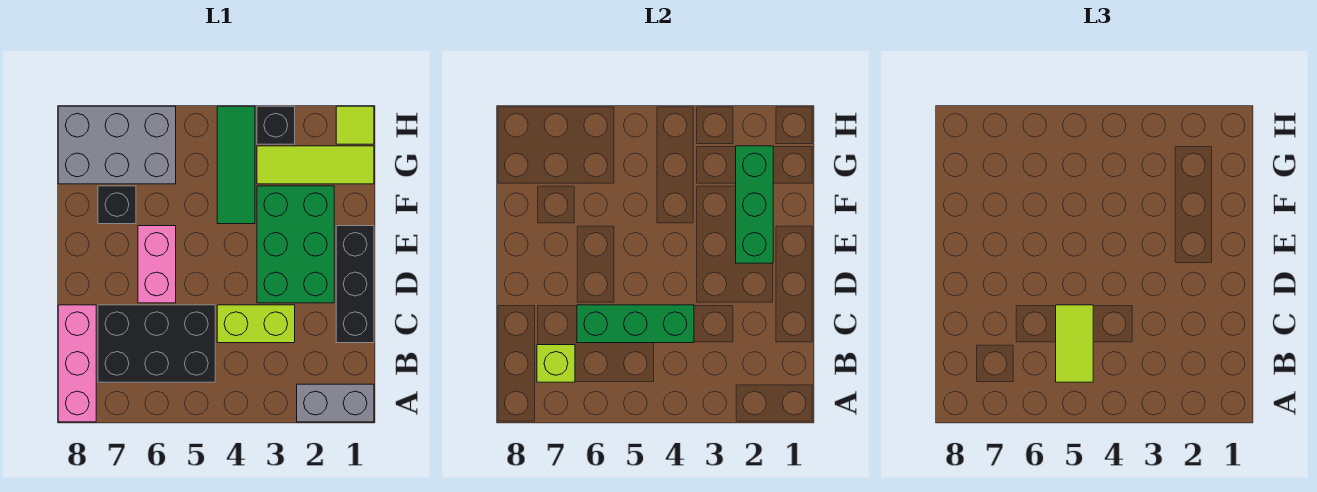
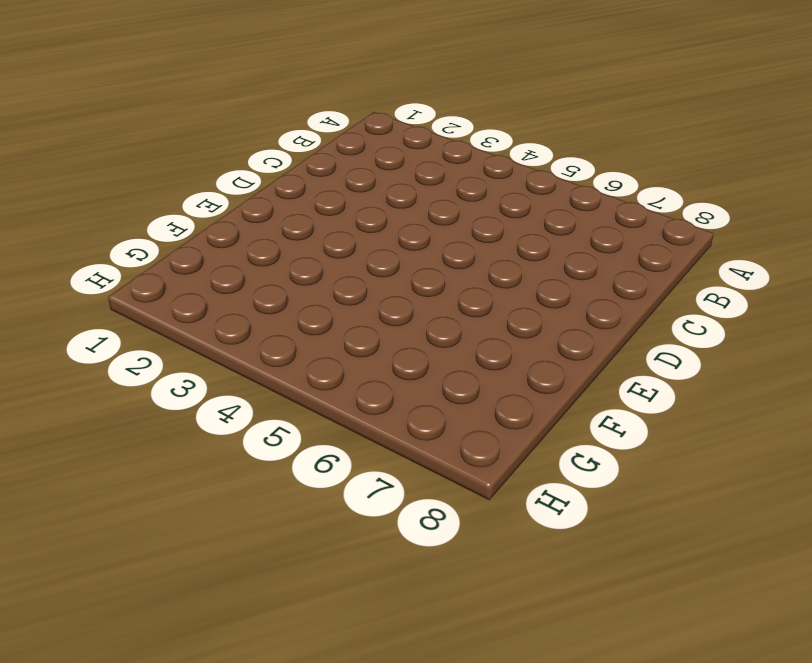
none -> grey brick A1:A2 level 1
none -> pink brick A8:C8 level 1
none -> black brick B5:C7 level 1

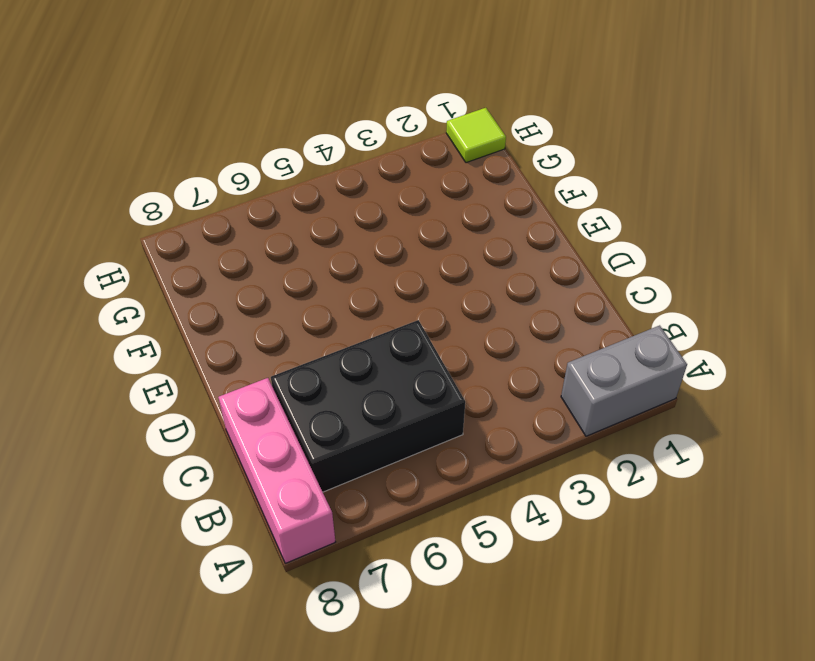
none -> black brick C1:E1 level 1
none -> lime brick C3:C4 level 1
none -> green brick D2:F3 level 1

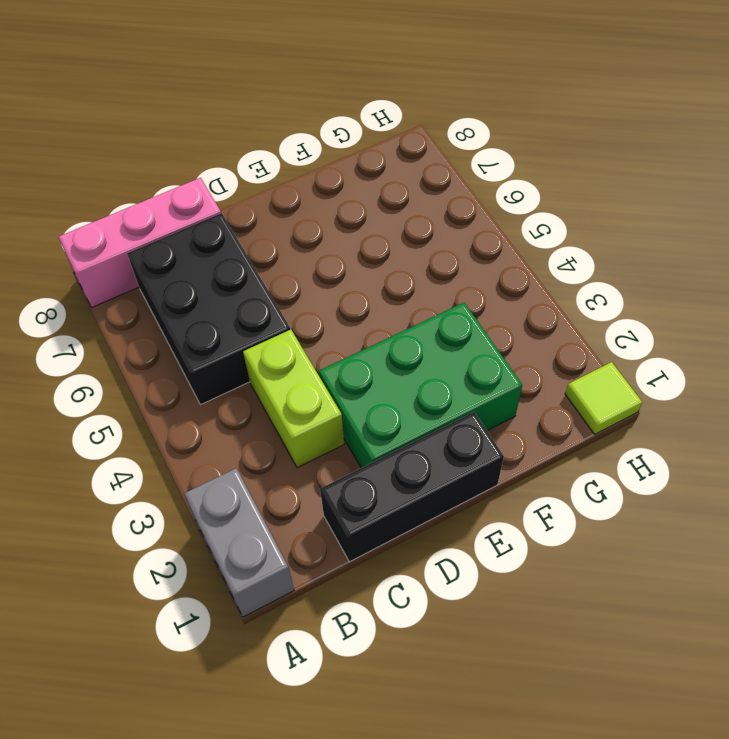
none -> pink brick D6:E6 level 1
none -> green tile F4:H4 level 1
none -> black brick F7 level 1

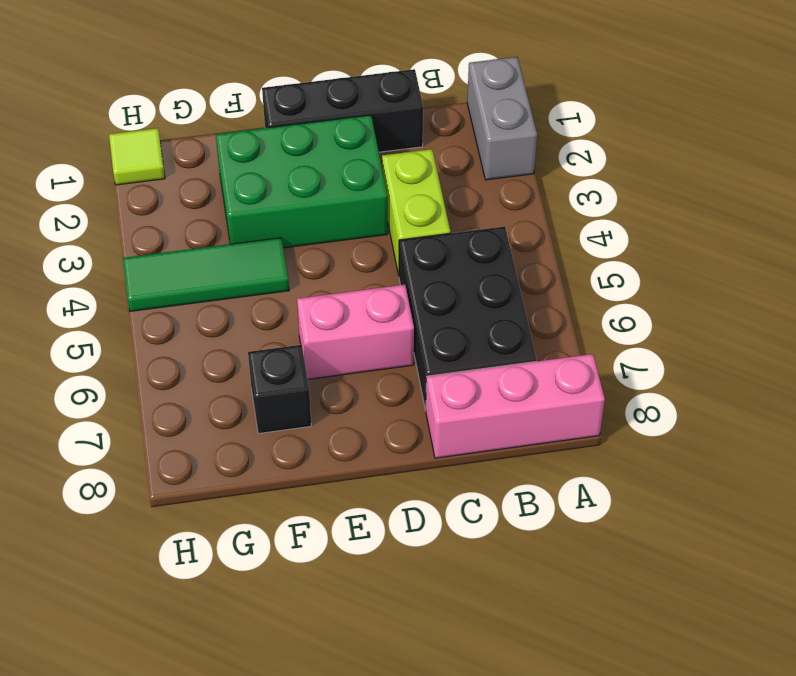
none -> lime tile G1:G3 level 1
none -> grey brick G6:H8 level 1
none -> black brick H3 level 1

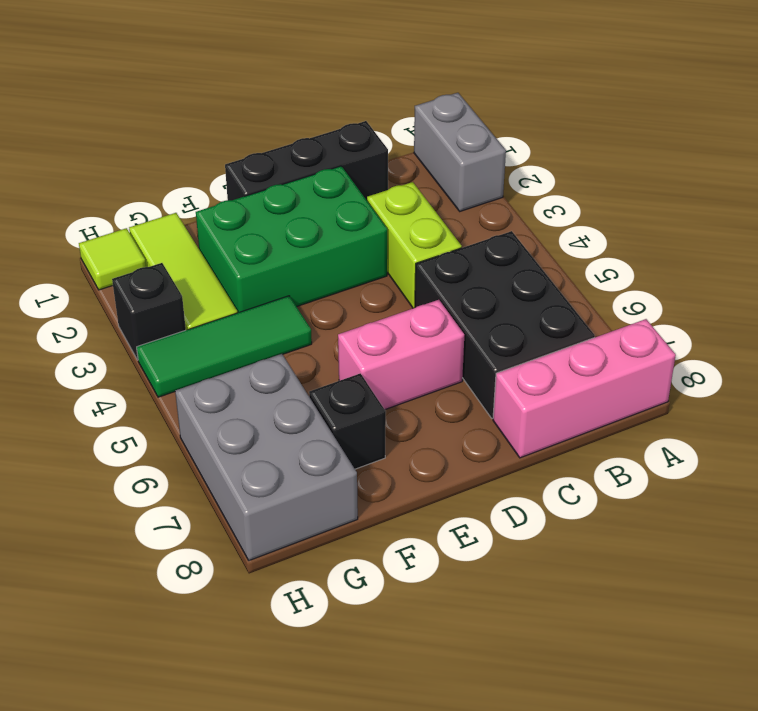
none -> lime brick B7 level 2
none -> green brick C4:C6 level 2
none -> green brick E2:G2 level 2

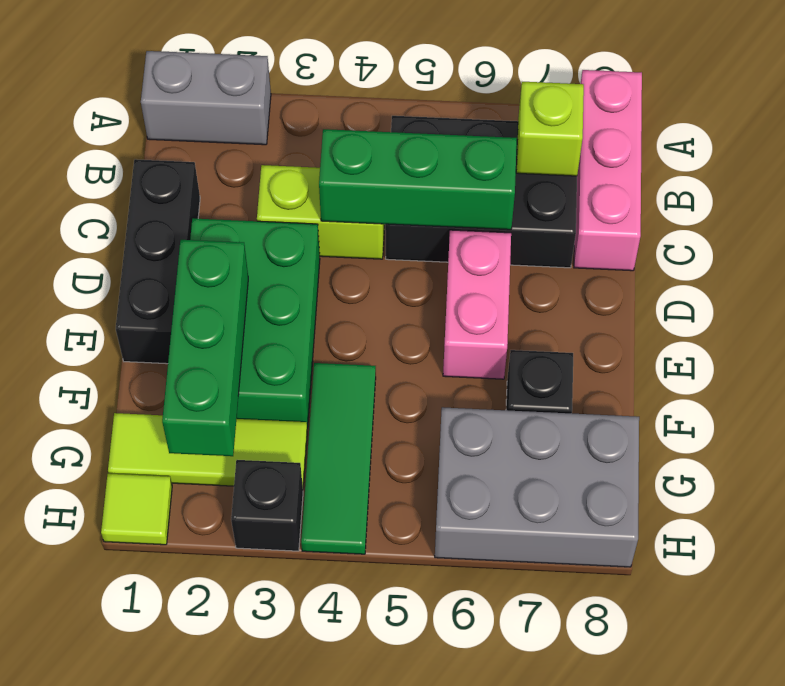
none -> lime tile B5:C5 level 3

